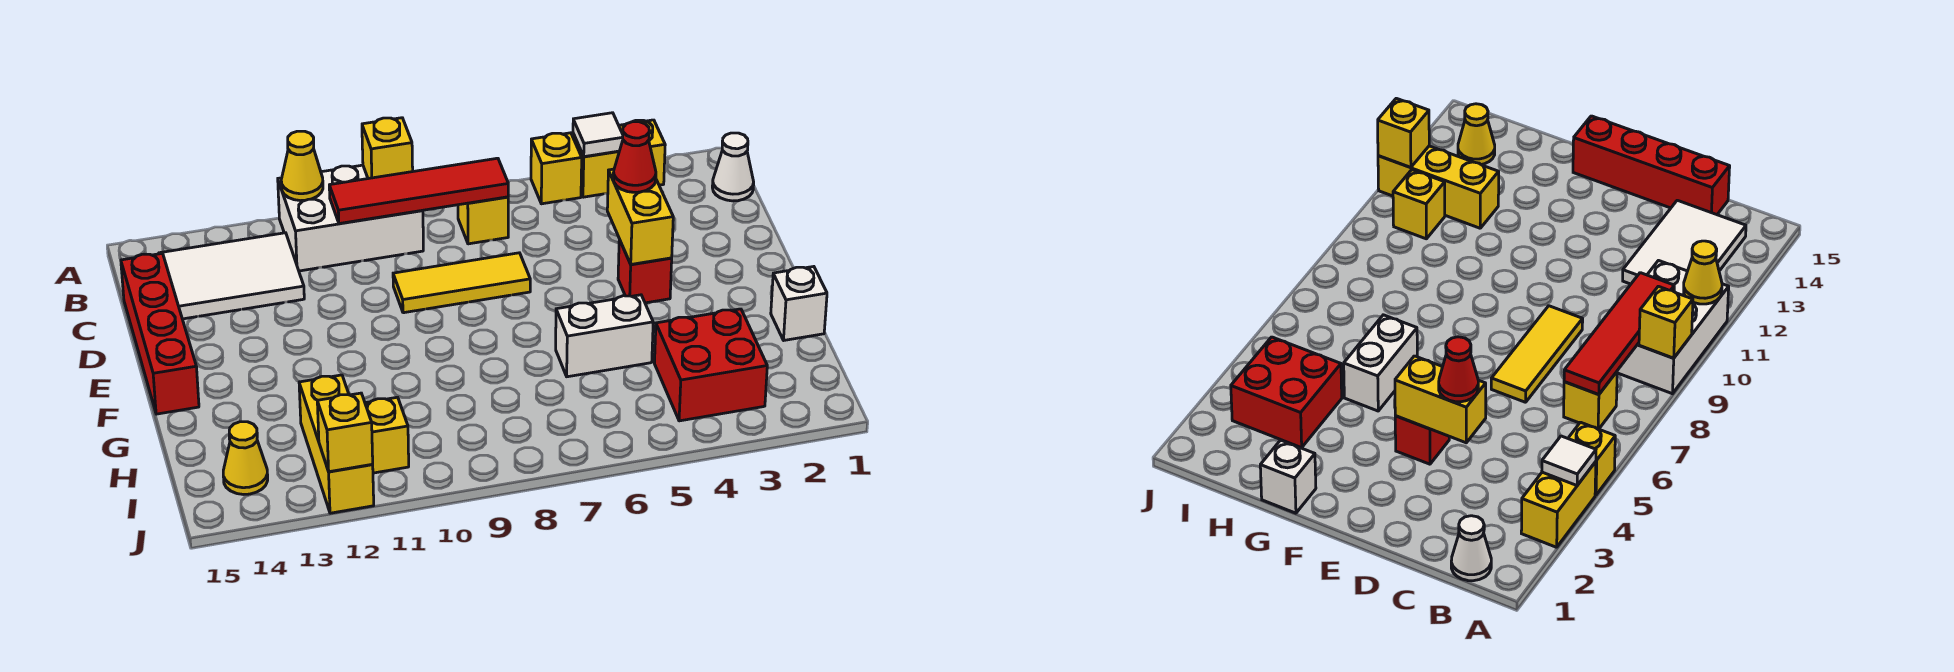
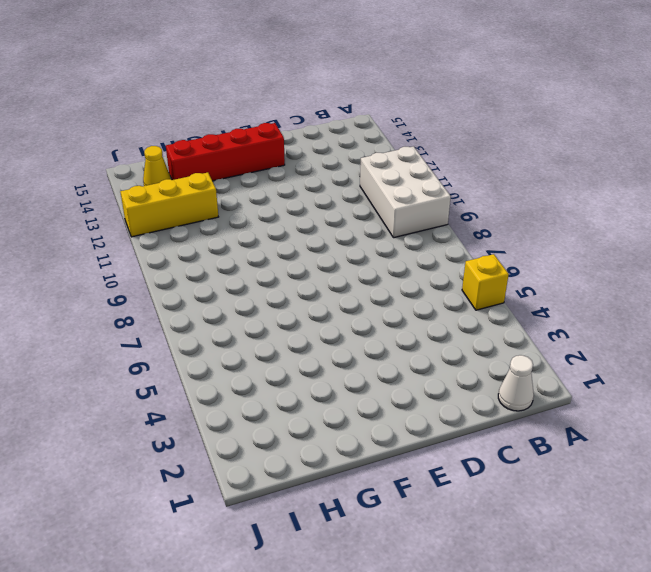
red brick E14:H14 level 1 -> red brick C15:F15 level 1
none -> yellow brick A3:A4 level 1
none -> yellow brick B7 level 1
none -> white tile B12:C14 level 1

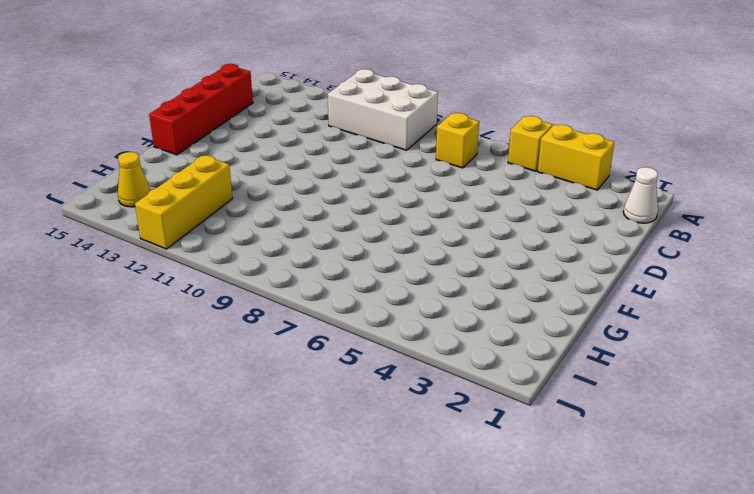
none -> white tile B12:C14 level 1
none -> yellow tile D7:D9 level 1
none -> red brick E4 level 1

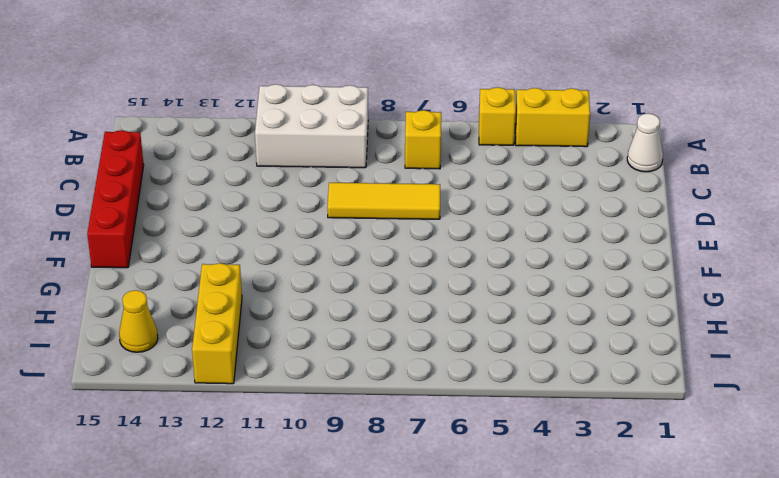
none -> white tile B12:C14 level 1
none -> red brick E4 level 1
none -> white brick G1 level 1

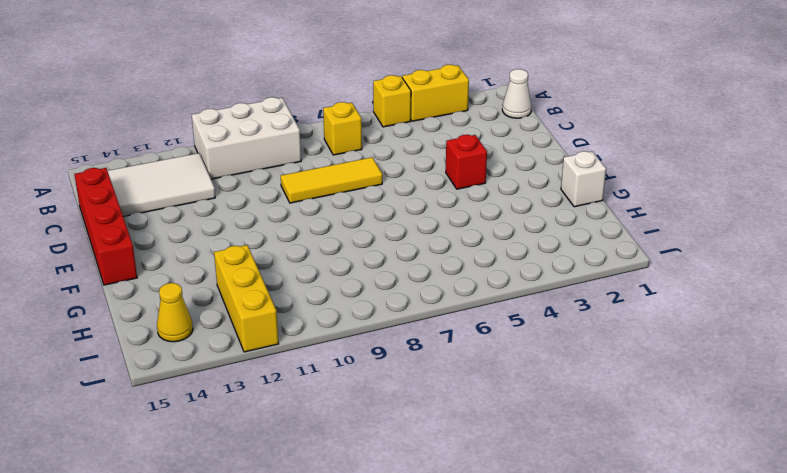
none -> white brick G5:G6 level 1
none -> red brick H3:I4 level 1
none -> yellow brick I11 level 1

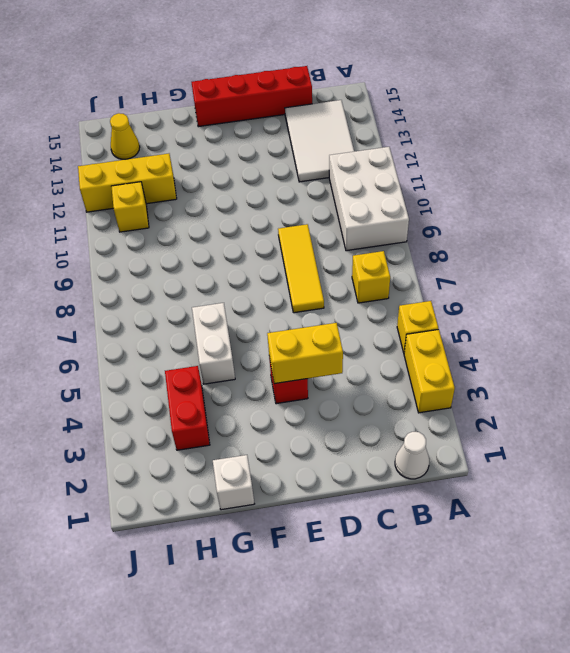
red brick H3:H4 level 1 -> red brick H3:I4 level 1
none -> white tile A4 level 2
none -> yellow brick A9 level 2
none -> yellow cone A11 level 2

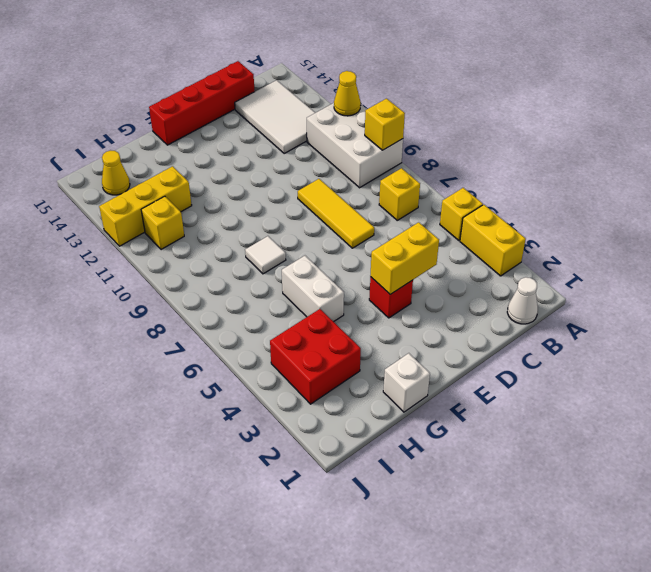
white tile G8 level 1 -> white tile A4 level 2
none -> red tile B7:B10 level 2
none -> yellow brick J12 level 2
none -> red cone D4 level 3

